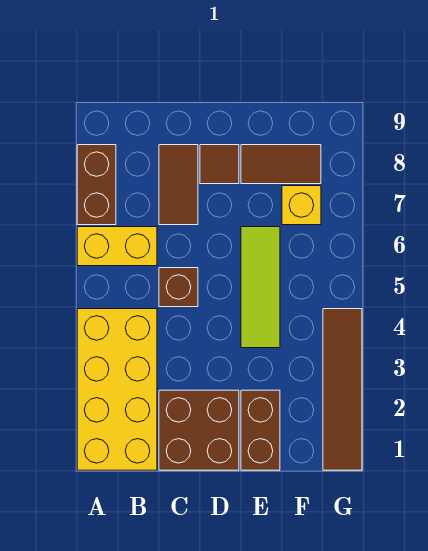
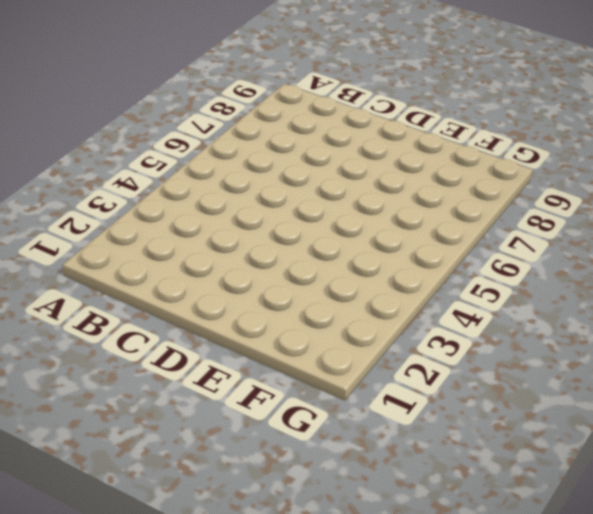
none -> yellow brick A1:B4 level 1
none -> yellow brick A6:B6 level 1
none -> brown brick A7:A8 level 1

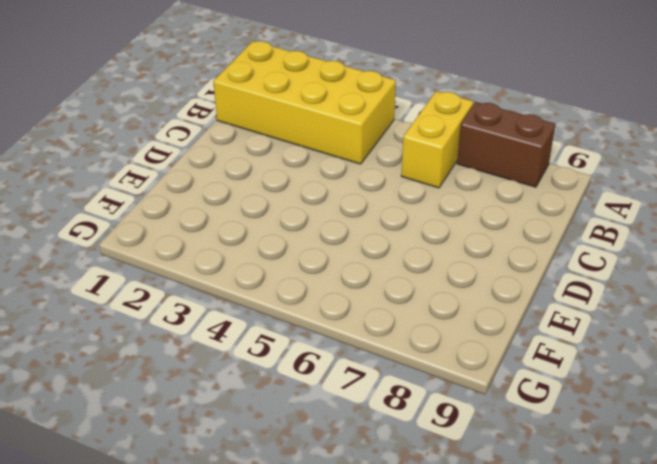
none -> brown brick C1:D2 level 1
none -> brown brick C5 level 1
none -> brown tile C7:C8 level 1

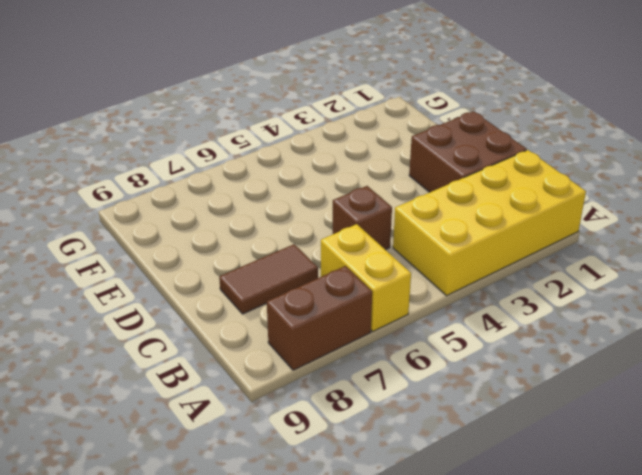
none -> brown tile D8 level 1
none -> brown brick E1:E2 level 1
none -> lime tile E4:E6 level 1

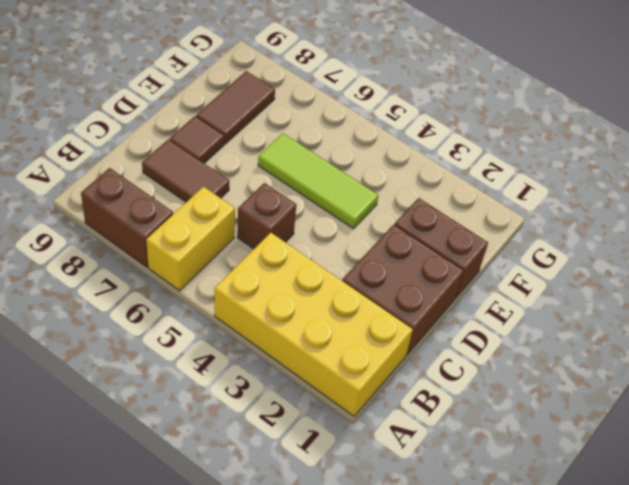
none -> yellow brick F7 level 1
none -> brown tile G1:G4 level 1

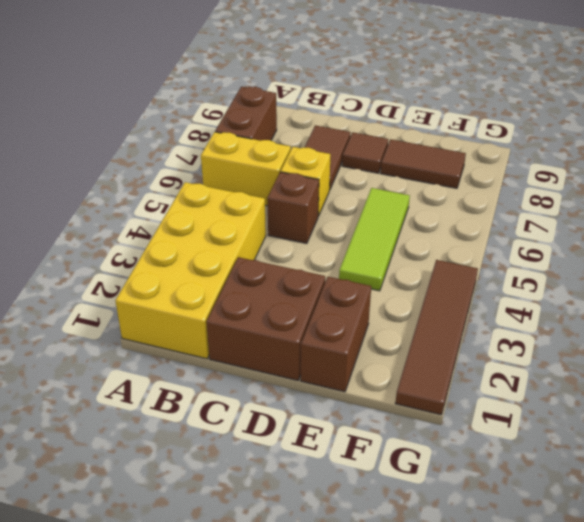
yellow brick C6 level 1 -> yellow brick F7 level 1

